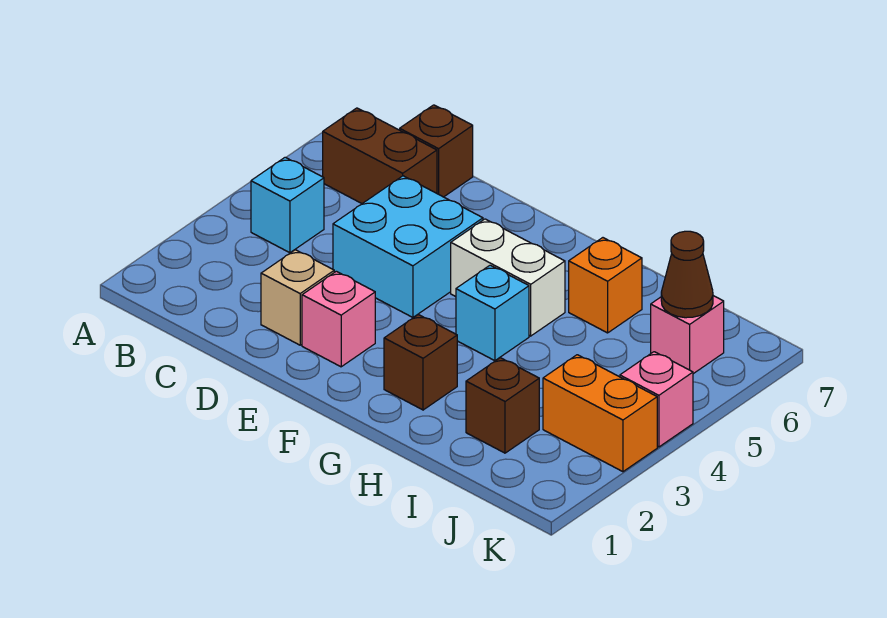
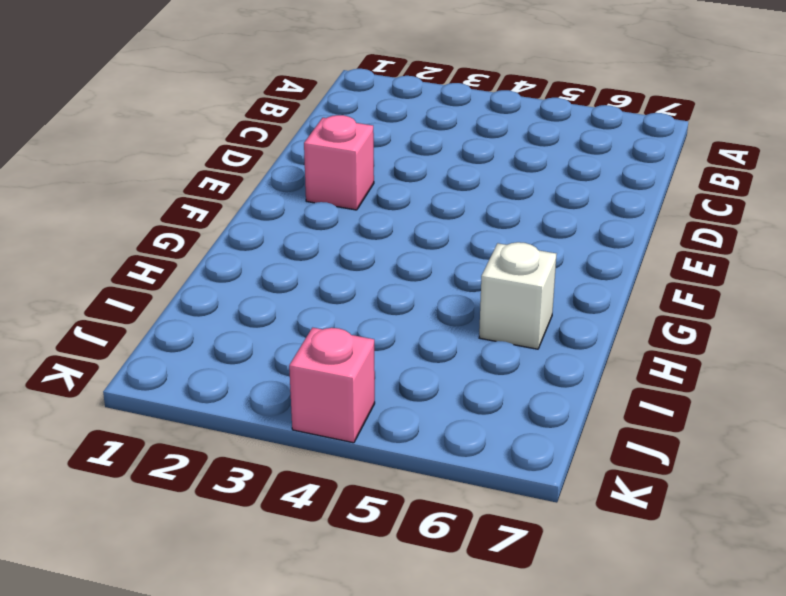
white brick H6 level 1 -> orange brick H6 level 1
none -> cyan brick B4 level 1
none -> brown brick B6:C6 level 1
none -> brown brick C7 level 1

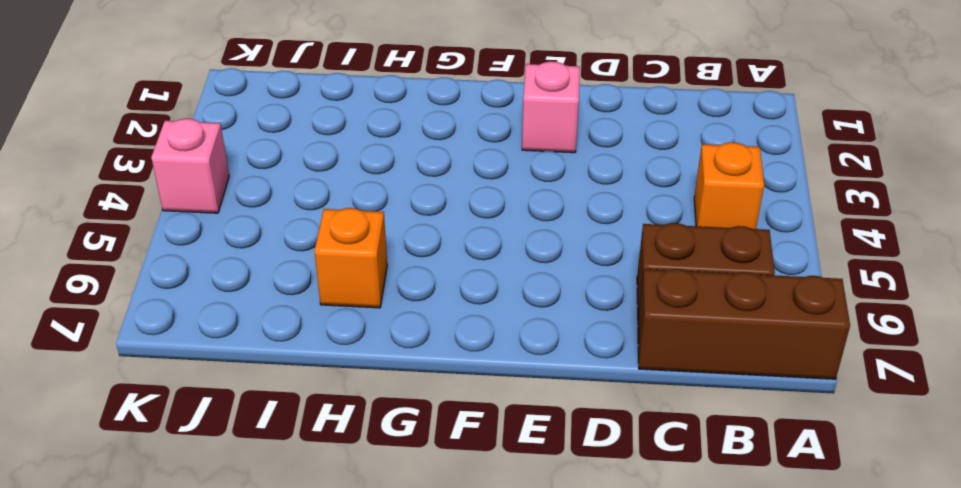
brown brick A7:C7 level 1 -> brown brick C7 level 1
orange brick B4 level 1 -> cyan brick B4 level 1
none -> tan brick D2 level 1
none -> cyan brick D4:E5 level 1
none -> white brick F5:G5 level 1

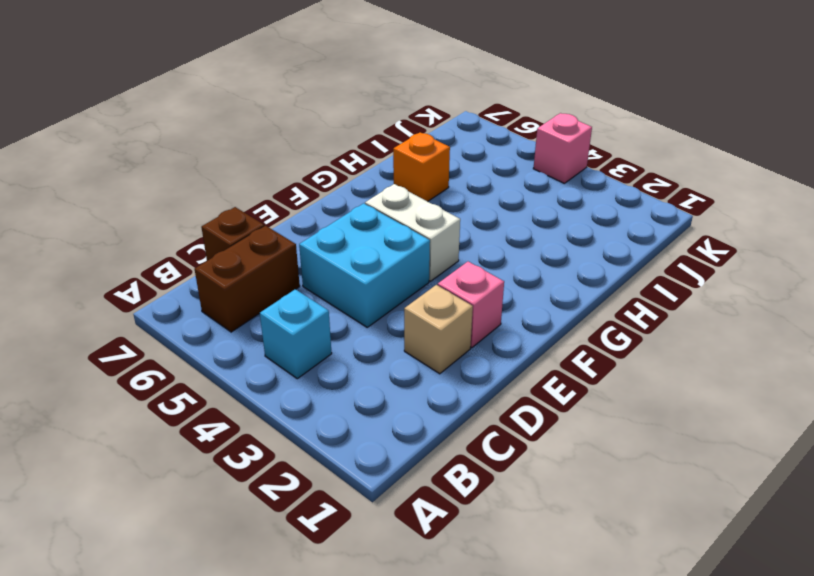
white brick F4:F5 level 1 -> white brick F5:G5 level 1
none -> brown brick G2 level 1
none -> cyan brick G4 level 1
none -> brown brick I2 level 1

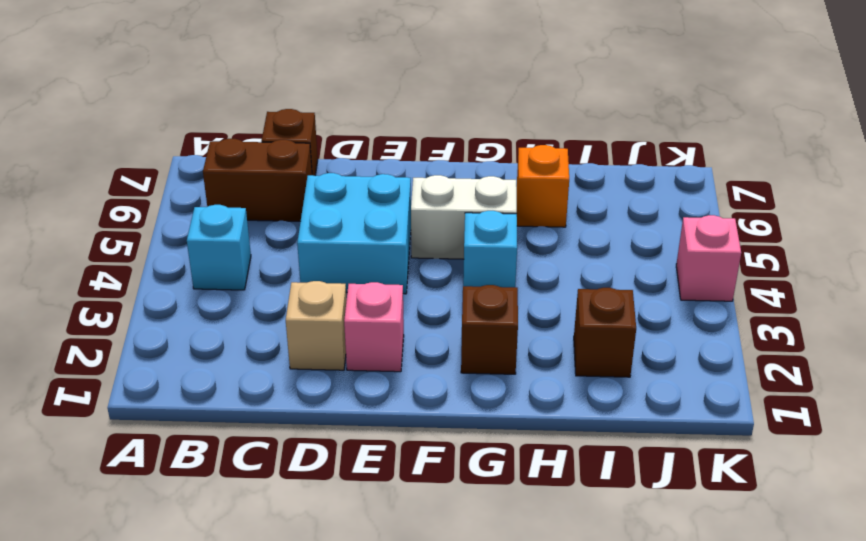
none -> orange brick J3:K3 level 1
none -> pink brick J6 level 1
none -> brown cone J6 level 2

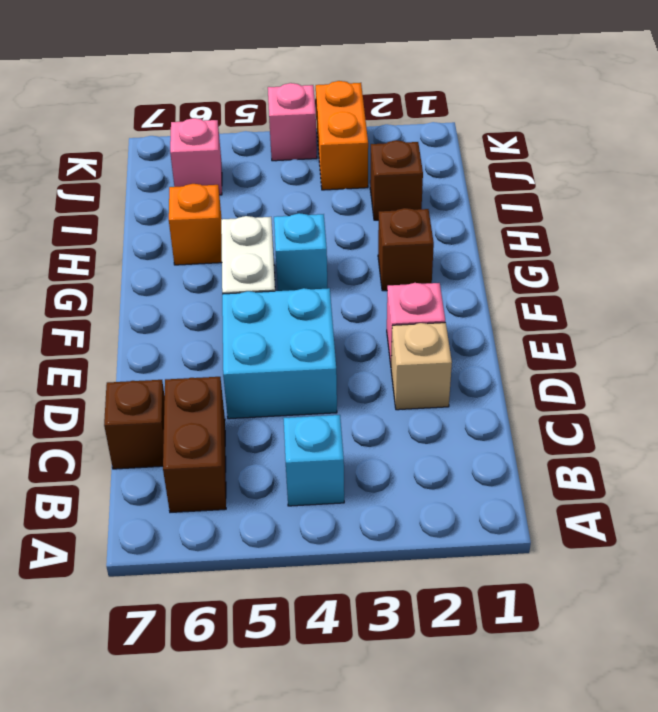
none -> brown cone J6 level 2

